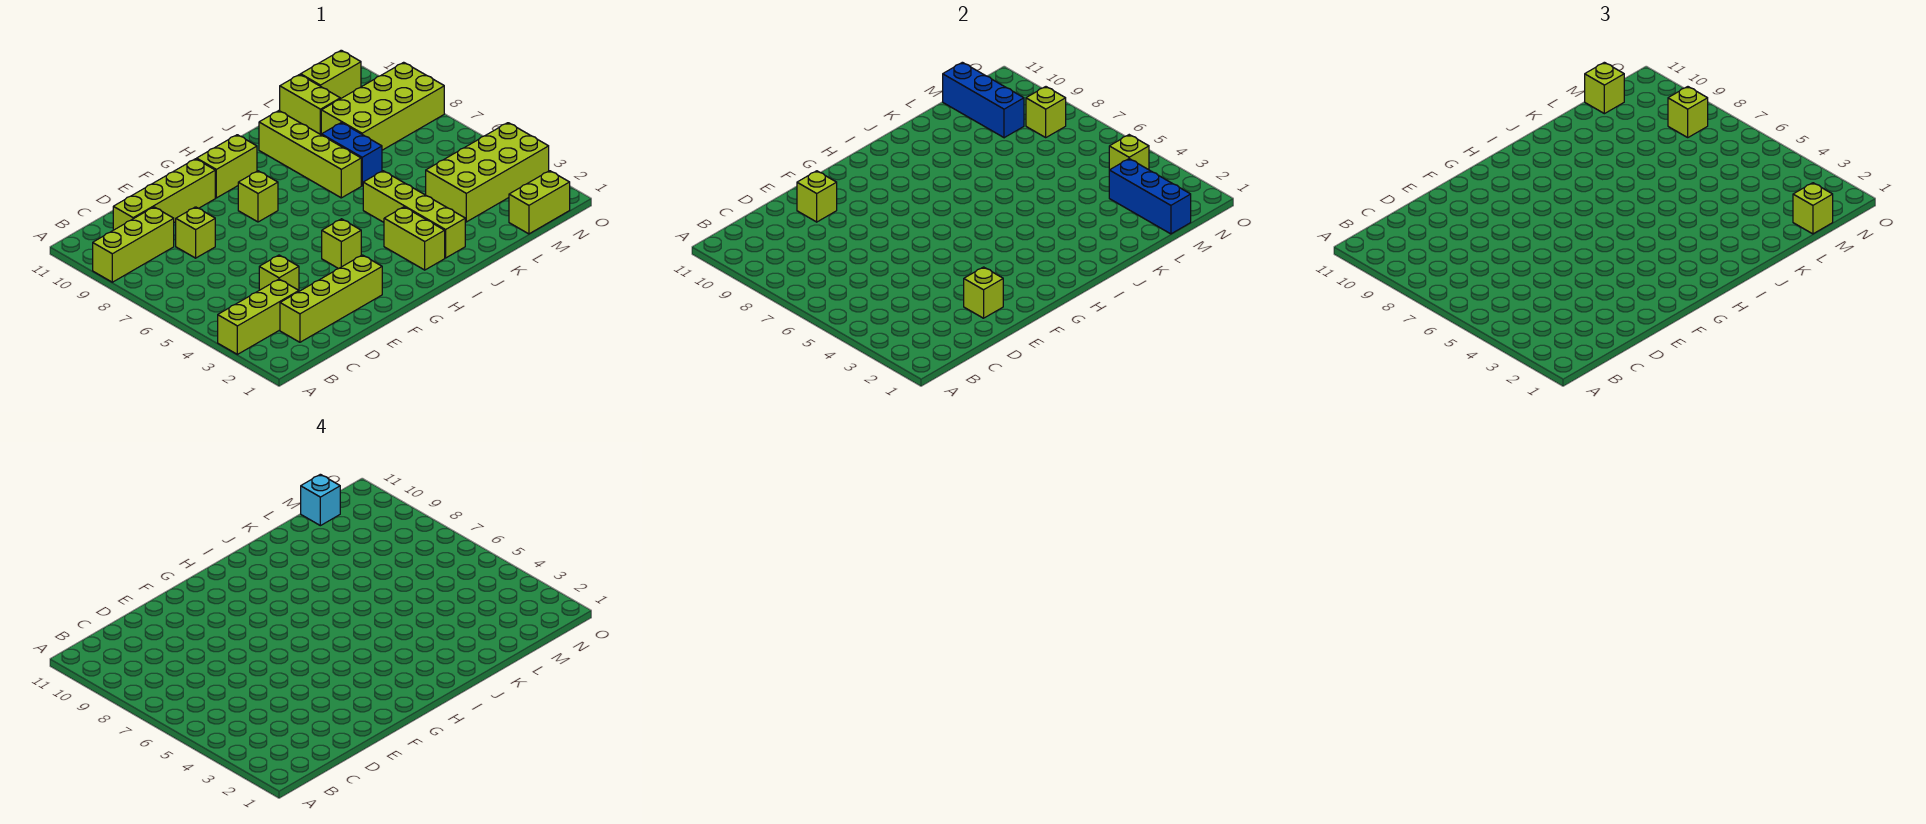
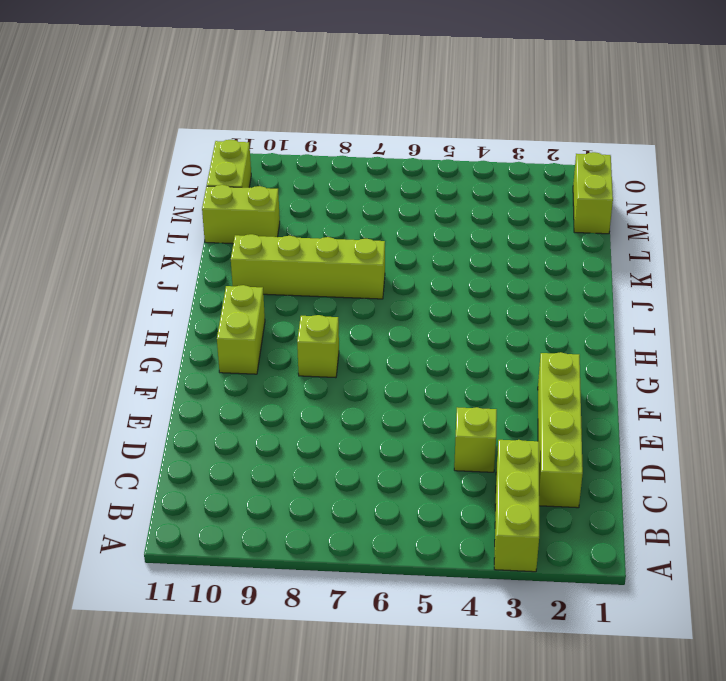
none -> lime brick A9:C9 level 1
none -> lime brick C10:F10 level 1
none -> lime brick D8 level 1

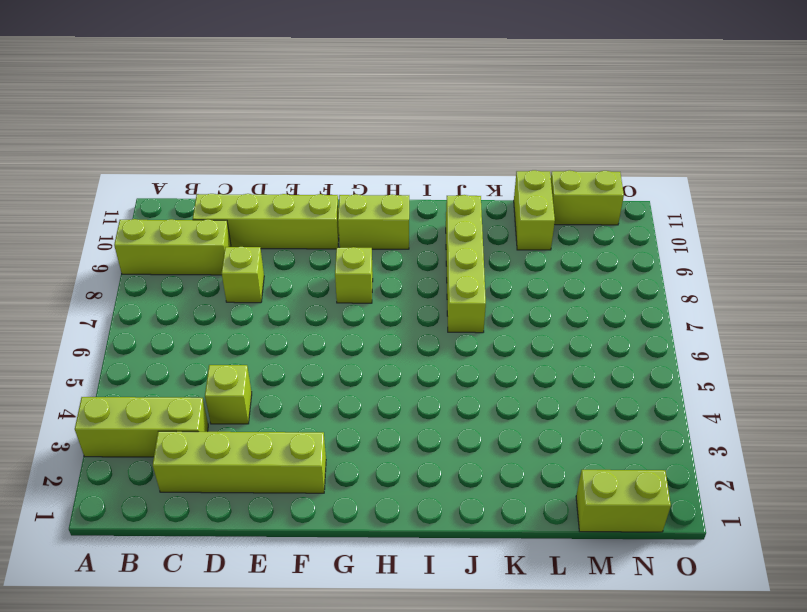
none -> lime brick G4 level 1
none -> lime brick I2:I3 level 1
none -> lime brick J2:J5 level 1

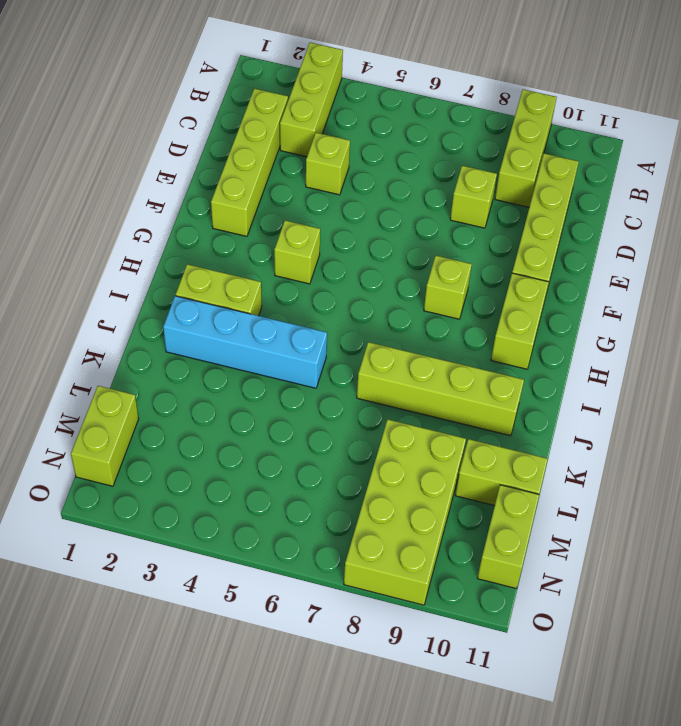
cyan brick J2:J5 level 1 -> lime brick J2:J5 level 1
none -> blue brick K7:K8 level 1
none -> lime brick L3:O4 level 1
none -> lime brick E2 level 2

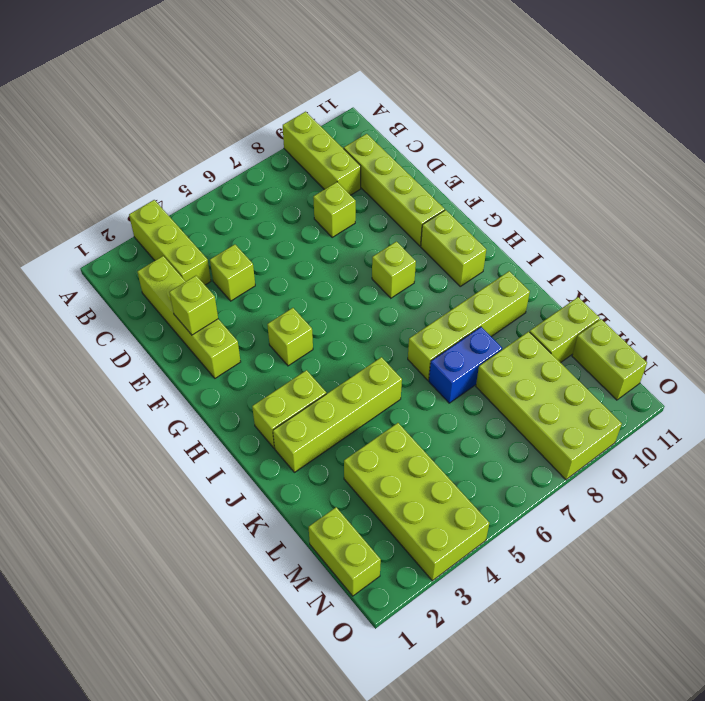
none -> lime brick E10 level 2
none -> blue brick M1:M3 level 2
none -> blue brick M9:M11 level 2

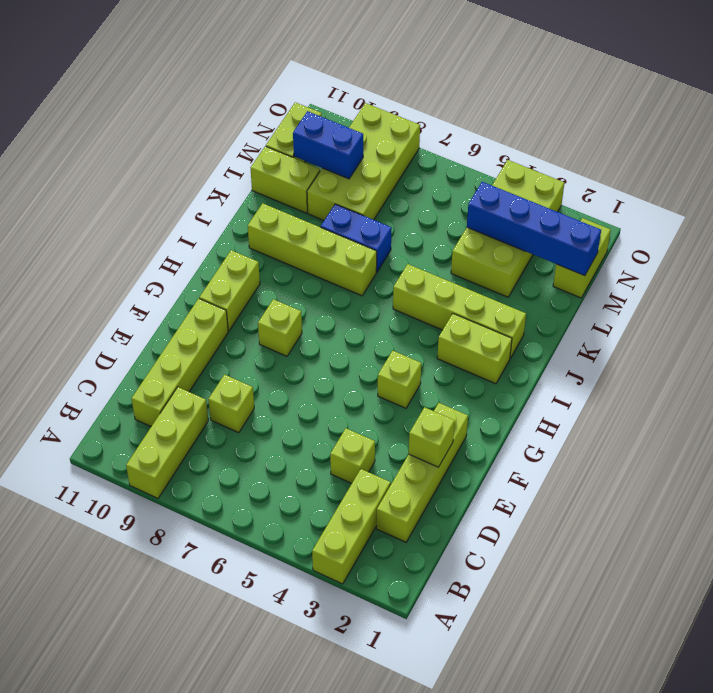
blue brick M1:M4 level 2 -> blue brick M1:M3 level 2
blue brick M9:M10 level 2 -> blue brick M9:M11 level 2
none -> lime brick E10 level 2
none -> lime brick N4 level 2
none -> lime brick N8 level 2

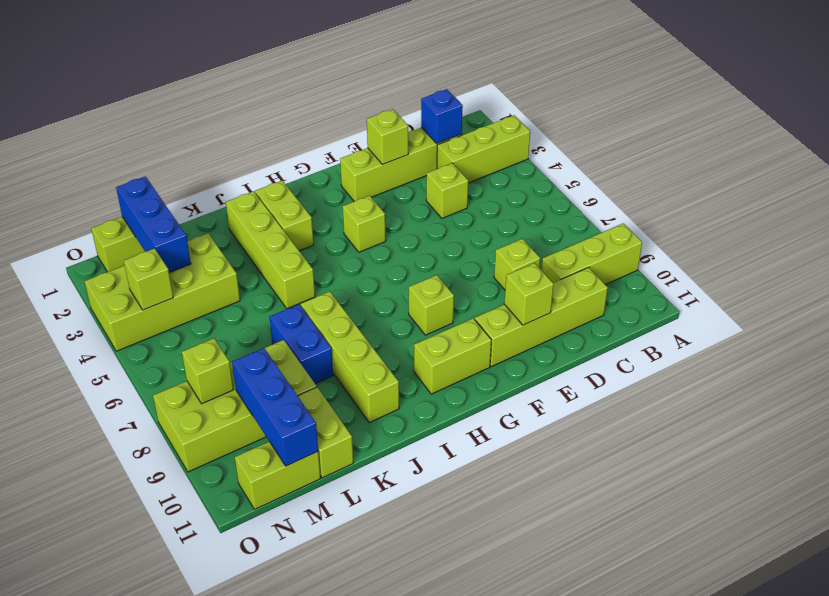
blue brick C2 level 2 -> none
none -> lime brick M1 level 3
none -> lime brick M11 level 3
none -> lime brick N8 level 3

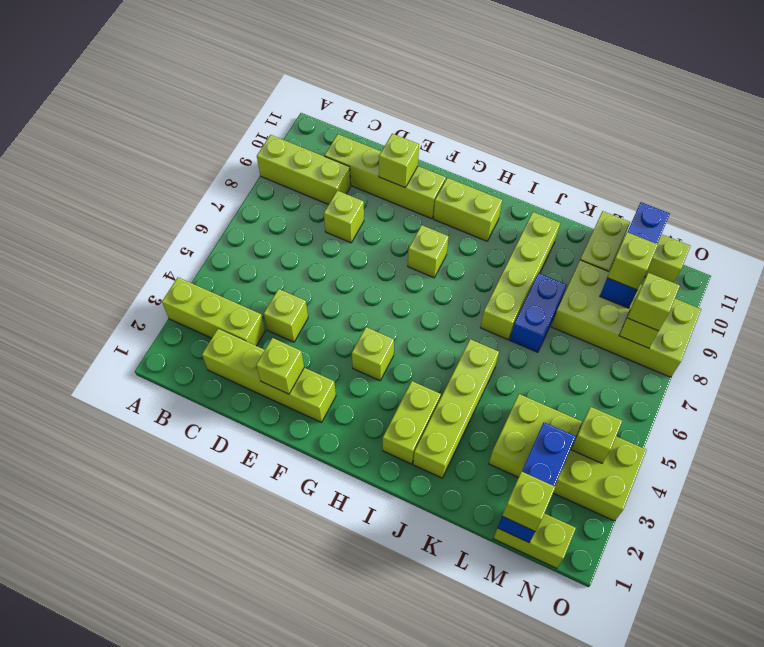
lime brick M9 level 3 -> lime brick M11 level 3
none -> cyan brick M11 level 4

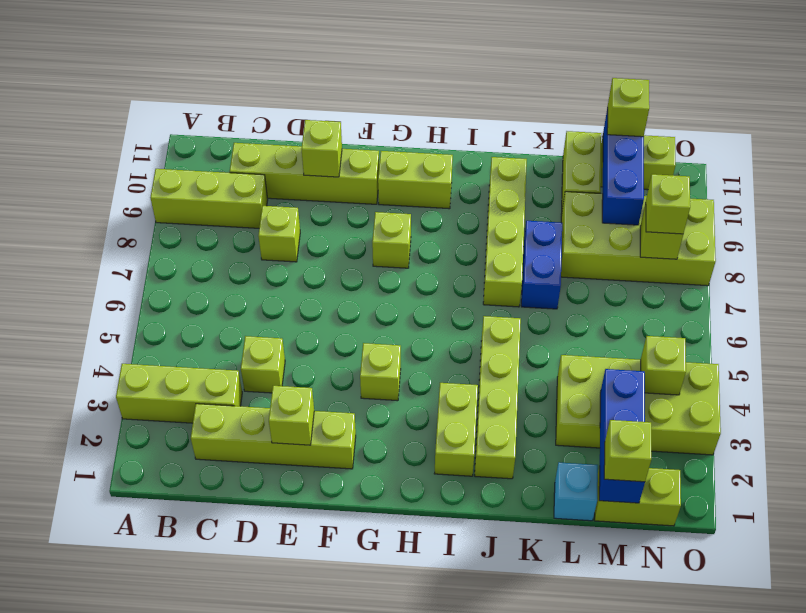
cyan brick L1 level 1 -> cyan brick M11 level 4

